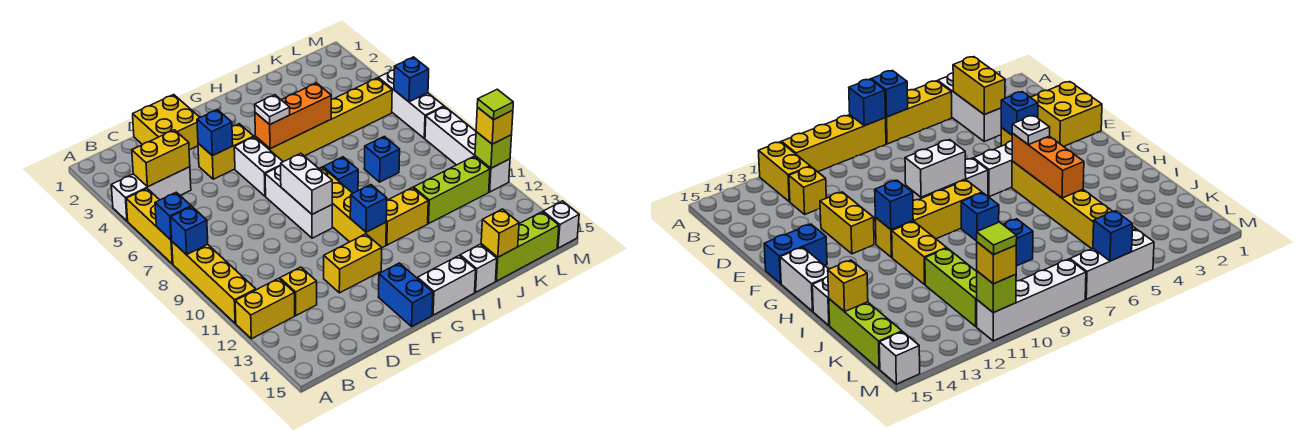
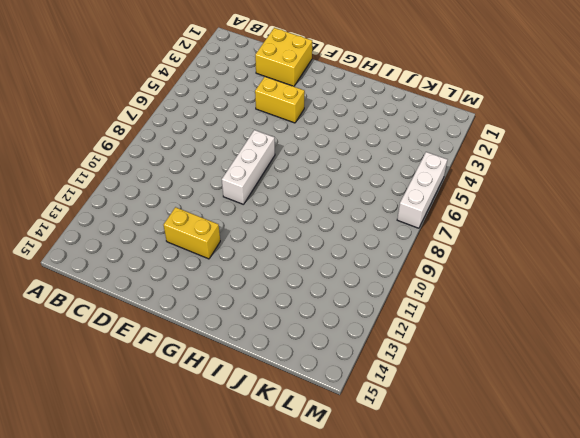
none -> white brick A4:C4 level 1
none -> yellow brick A5:A7 level 1
none -> yellow brick A8:A11 level 1
none -> yellow brick A12:B12 level 1

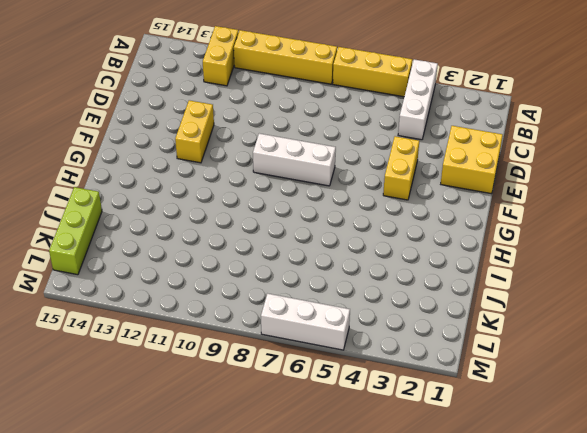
none -> yellow brick C12 level 1
none -> white brick F5:F6 level 1
none -> blue brick F14:F15 level 1
none -> yellow brick G5:L5 level 1

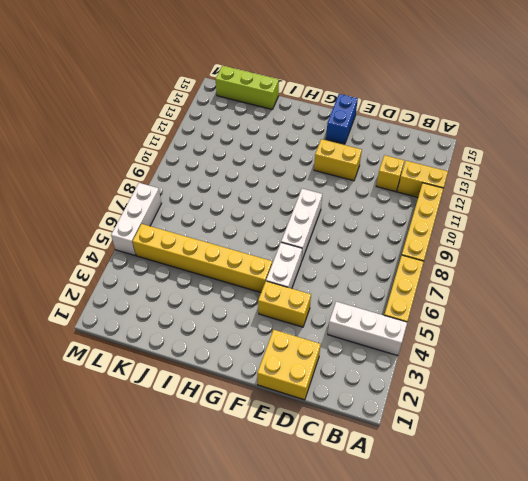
none -> yellow brick G8:G11 level 1
none -> white brick G15:H15 level 1
none -> blue brick H8 level 1
none -> yellow brick H11:I11 level 1

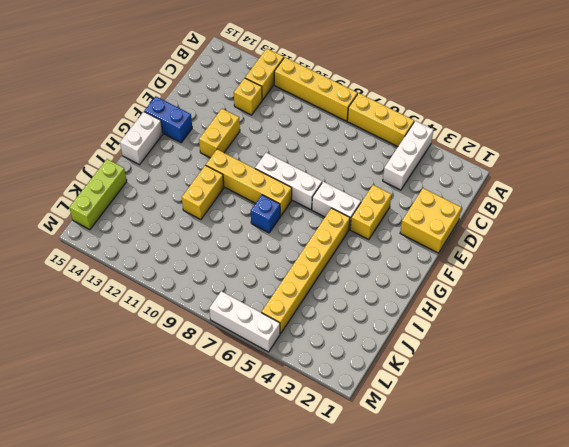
none -> white brick I15 level 1
none -> blue brick J8 level 1
none -> lime brick J11:L11 level 1
none -> white brick M8:M11 level 1

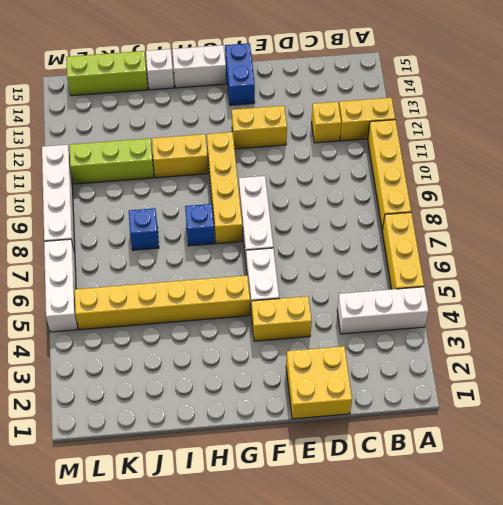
none -> white brick M15 level 1
none -> blue brick A7 level 2
none -> blue brick A8 level 2
none -> yellow brick B4:C4 level 2

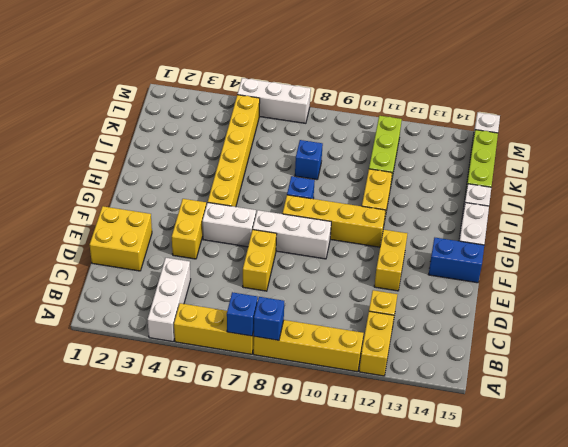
yellow brick D7:E7 level 1 -> yellow brick B4:C4 level 2
none -> white brick M8:M11 level 1
none -> blue brick E4 level 2
none -> white brick F8:F9 level 2
none -> orange brick G5:I5 level 2

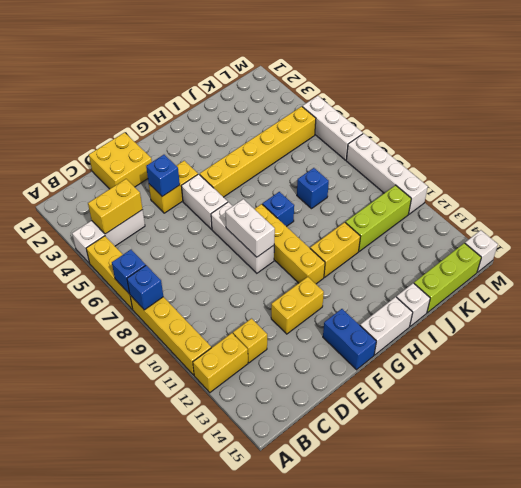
none -> orange brick G5:I5 level 2
none -> blue brick G11 level 2
none -> yellow brick J15 level 2
none -> blue brick M6 level 2

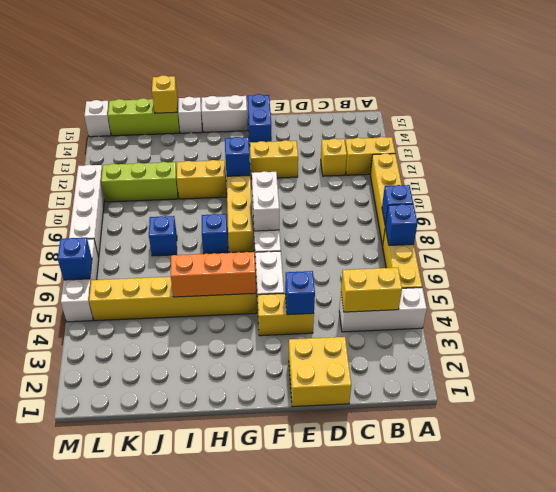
none -> lime brick M11 level 2
none -> white plate G5 level 3
none -> yellow brick M11 level 3
none -> lime tile M11 level 4

